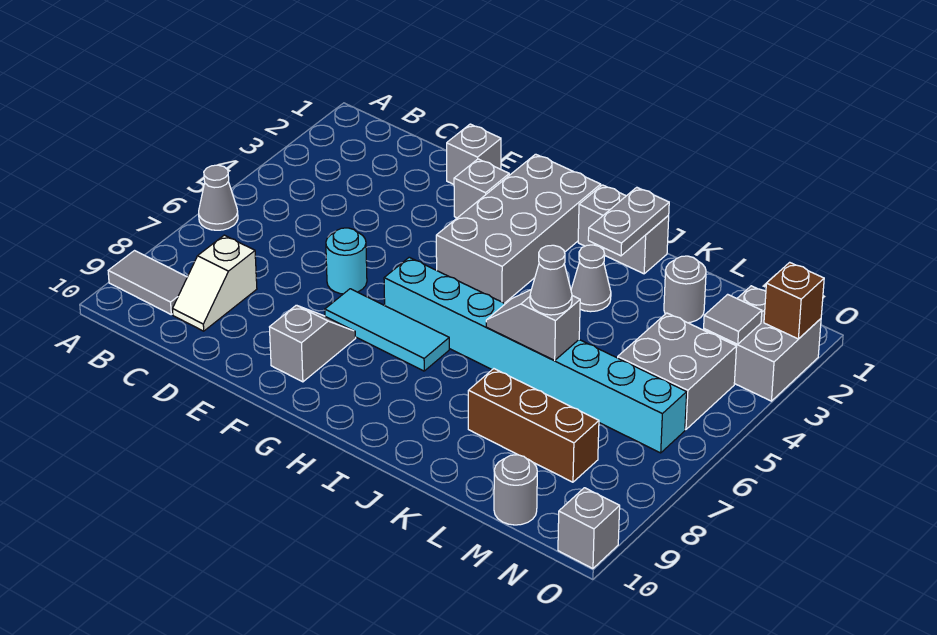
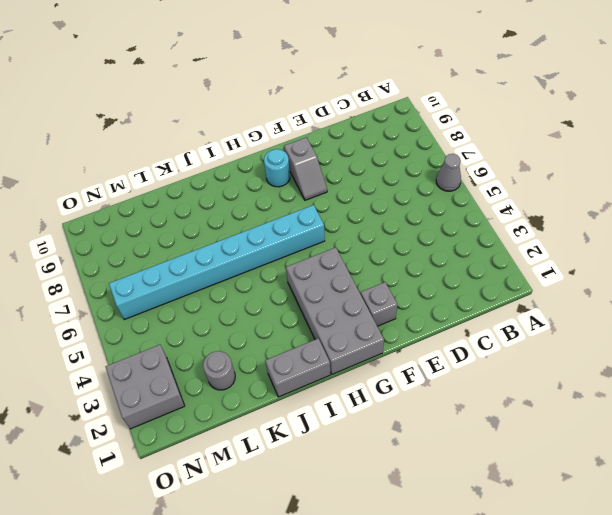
cyan round brick G9 level 1 -> cyan round brick E6 level 1
none -> grey tile A9:B9 level 1
none -> white slope C8:C9 level 1 top 8
none -> grey brick E1 level 1

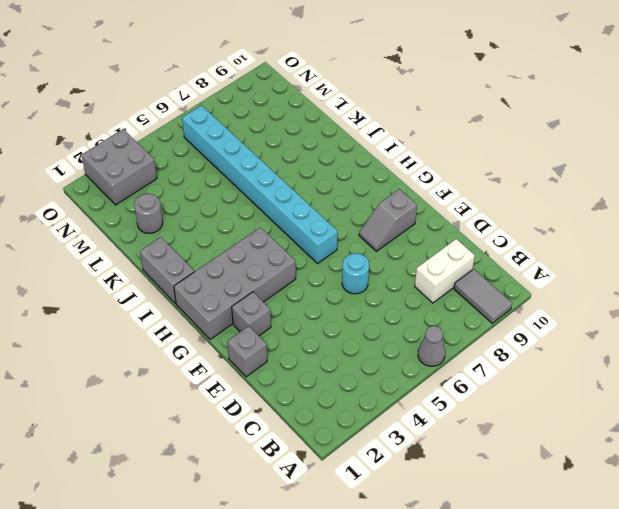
white brick C8:C9 level 1 -> white slope C8:C9 level 1 top 8
none -> cyan tile F7:H7 level 1
none -> grey cone J3 level 1
none -> brown brick K8:M8 level 1

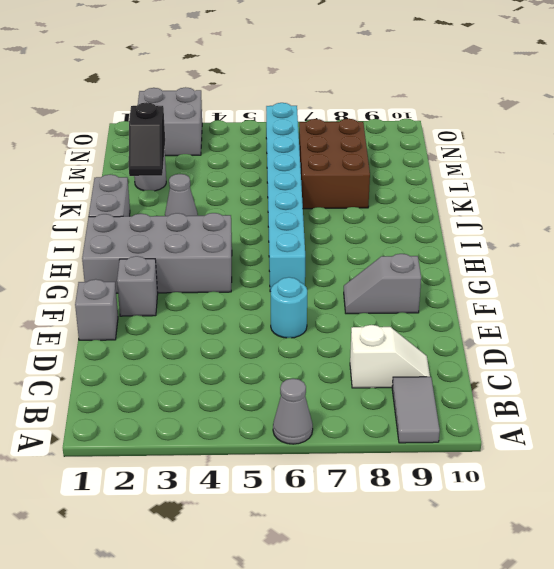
black slope K2:L2 level 2 top L -> none
brown brick K7:M8 level 1 -> brown brick K8:M8 level 1
none -> cyan tile F7:H7 level 1
none -> grey brick M4:N5 level 1
none -> grey round brick M10 level 1

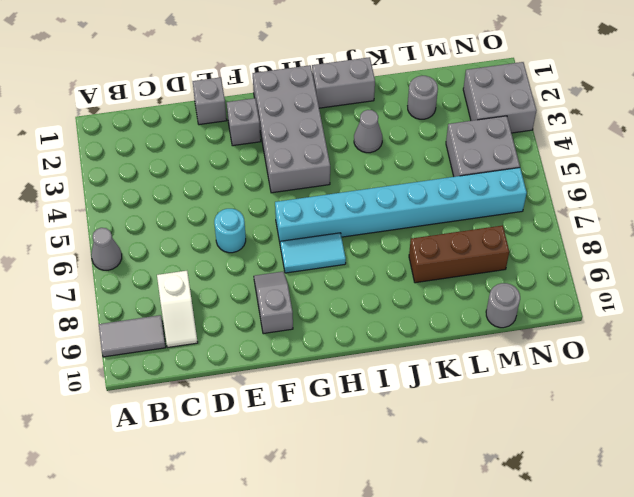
cyan tile G7:H7 level 1 -> cyan tile F7:H7 level 1
none -> grey brick O10 level 1
none -> grey plate J1:J2 level 2
none -> grey slope J6:K6 level 2 top K

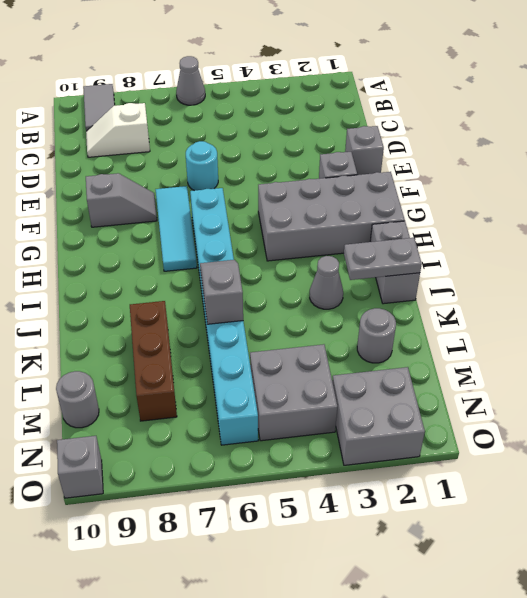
none -> grey tile N3 level 2
none -> brown brick O2 level 2
none -> grey cone K6 level 3

